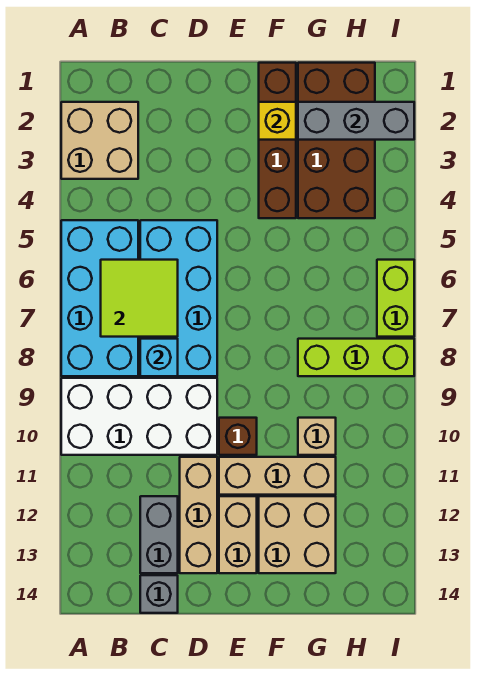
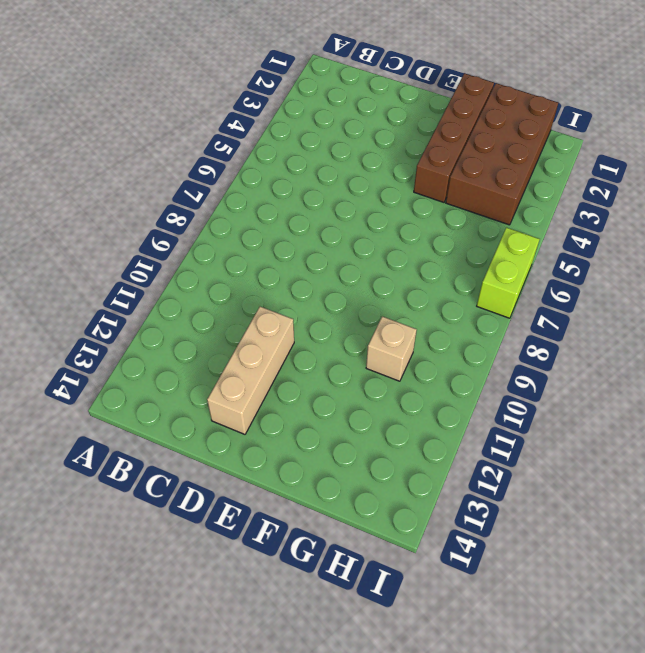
none -> tan brick A2:B3 level 1
none -> cyan brick A5:B8 level 1
none -> white brick A9:D10 level 1

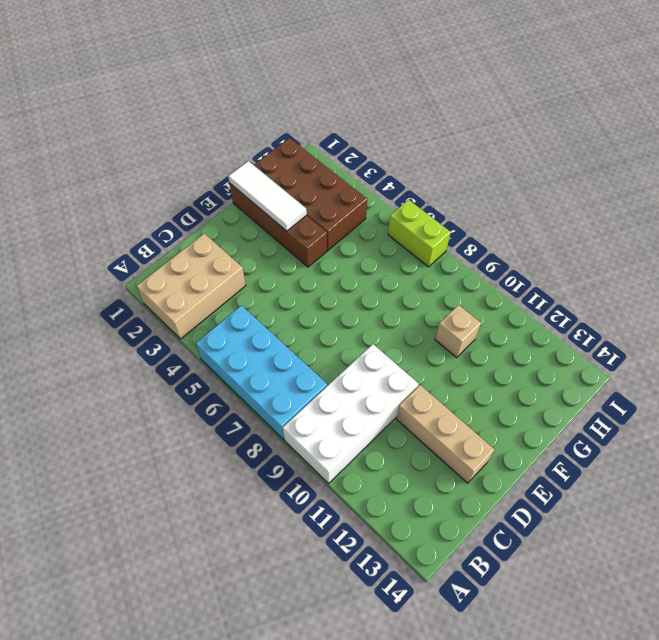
tan brick A2:C3 level 1 -> tan brick A2:B3 level 1
white tile F1:F3 level 2 -> yellow brick F2 level 2
none -> cyan brick C5:D8 level 1
none -> grey brick C12:C13 level 1
none -> grey brick C14 level 1

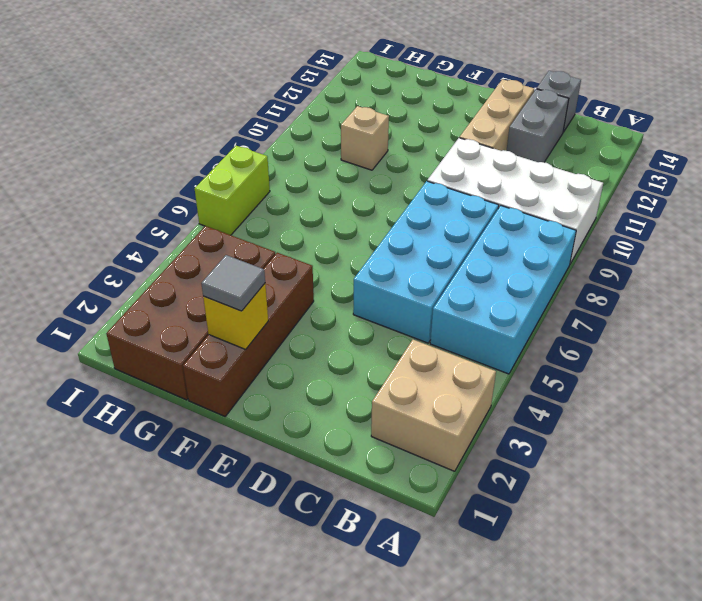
grey tile F2 level 3 -> none
none -> brown brick E10 level 1
none -> tan brick E11:G11 level 1
none -> tan brick E12:E13 level 1

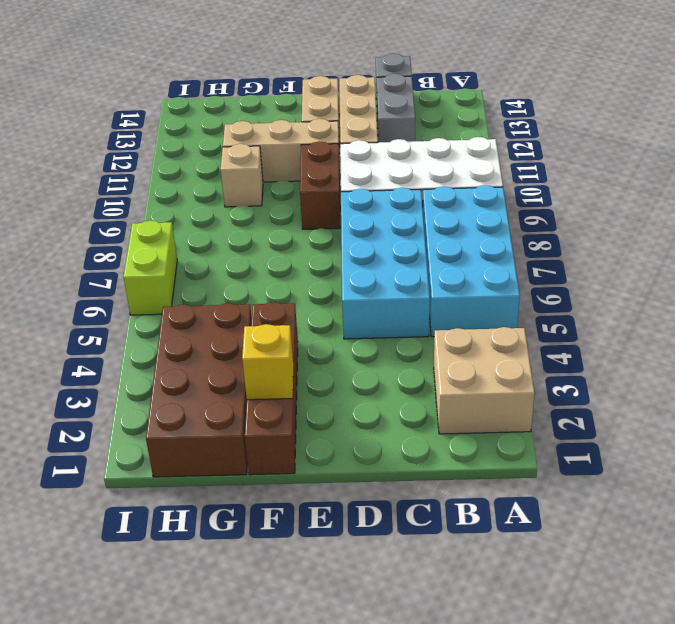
brown brick E9:E10 level 1 -> brown brick E10 level 1
none -> tan brick F12:G13 level 1
none -> lime brick G8:I8 level 1
none -> lime tile B6:C7 level 2

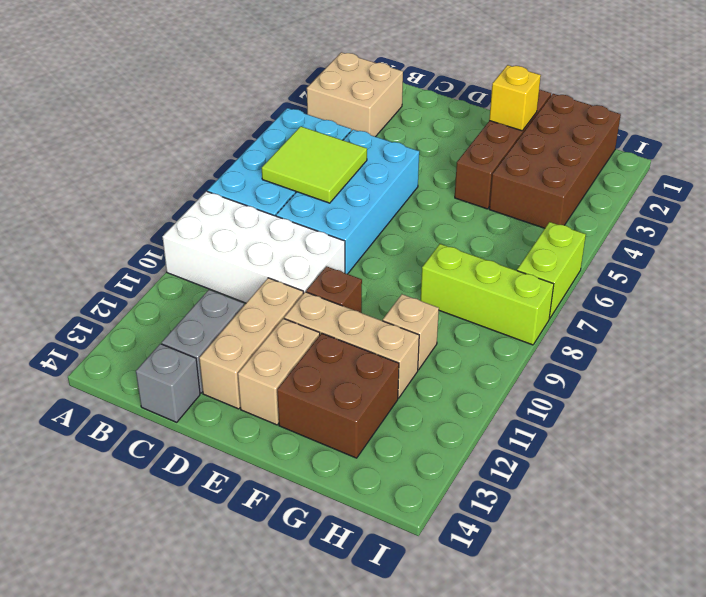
brown brick F12:G13 level 1 -> tan brick F12:G13 level 1
none -> cyan brick C8 level 2
none -> grey brick G2:I2 level 2

